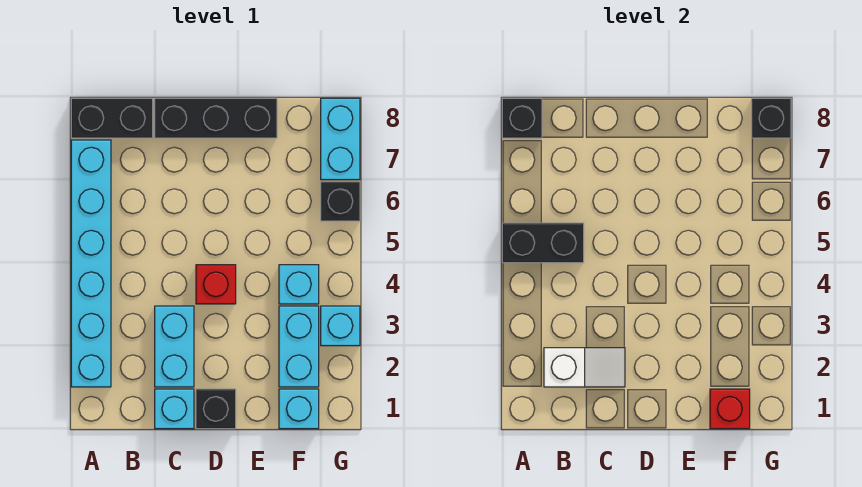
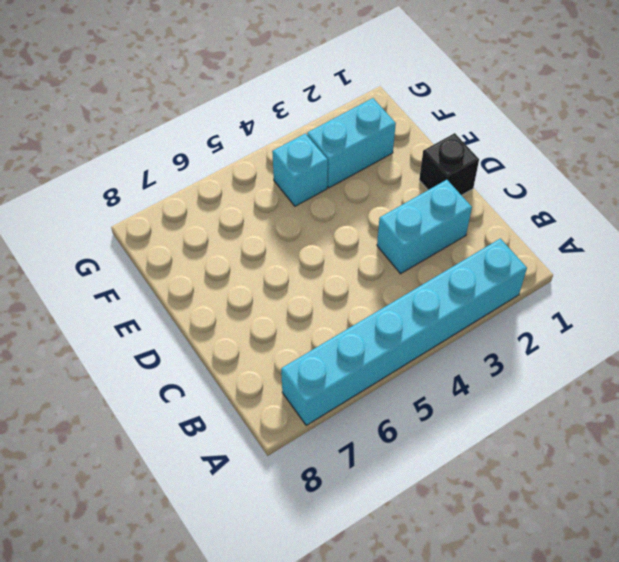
none -> black brick A8:B8 level 1
none -> cyan brick C1 level 1
none -> black brick C8:E8 level 1

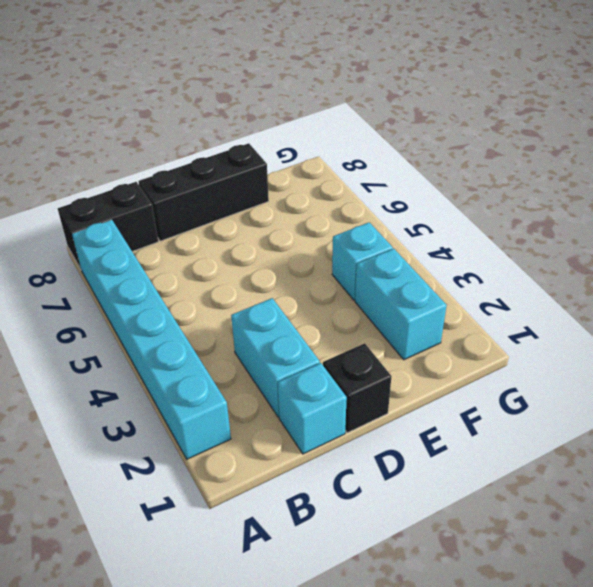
none -> red brick D4 level 1
none -> cyan brick F1 level 1
none -> cyan brick G3 level 1

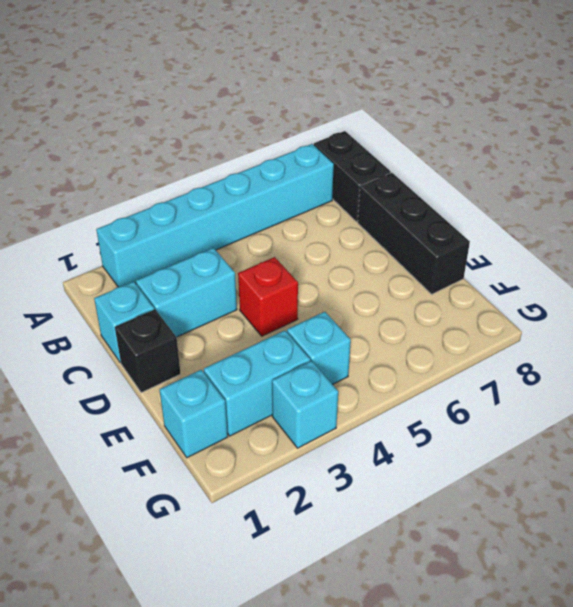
none -> black brick G6 level 1
none -> cyan brick G7:G8 level 1
none -> black brick A5:B5 level 2

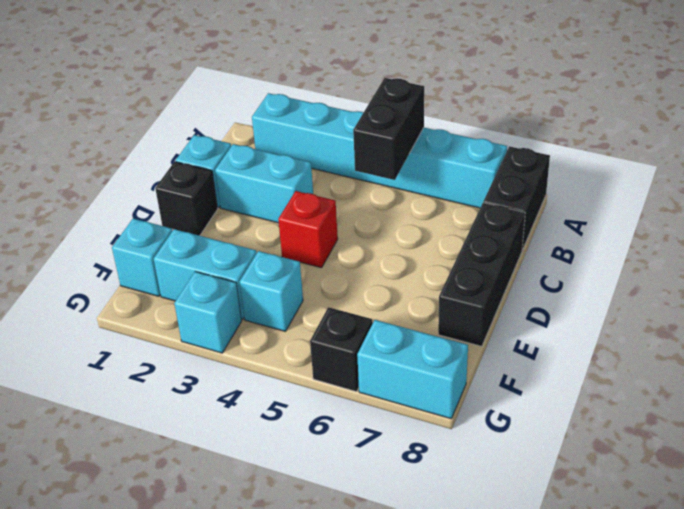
none -> black brick A8 level 2
none -> white slope B2:C2 level 2 top B
none -> red brick F1 level 2

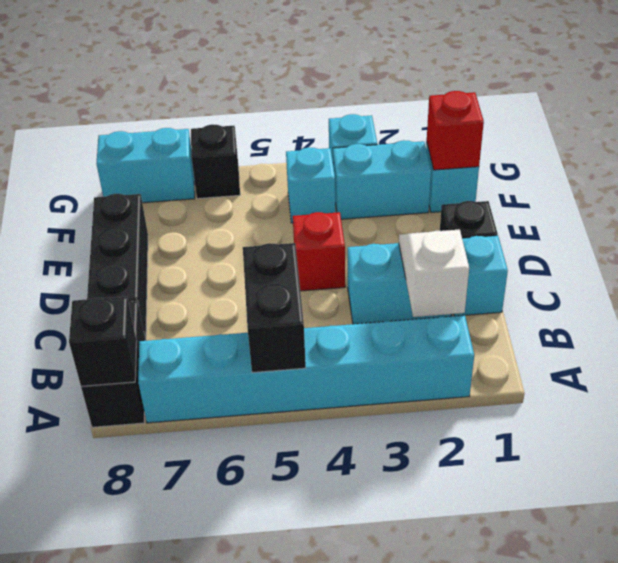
none -> black brick G8 level 2

